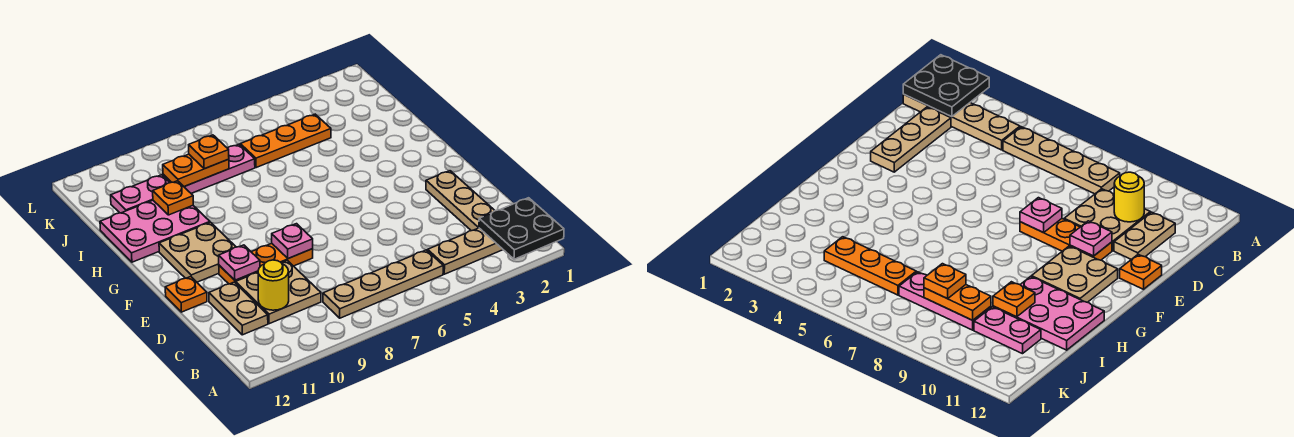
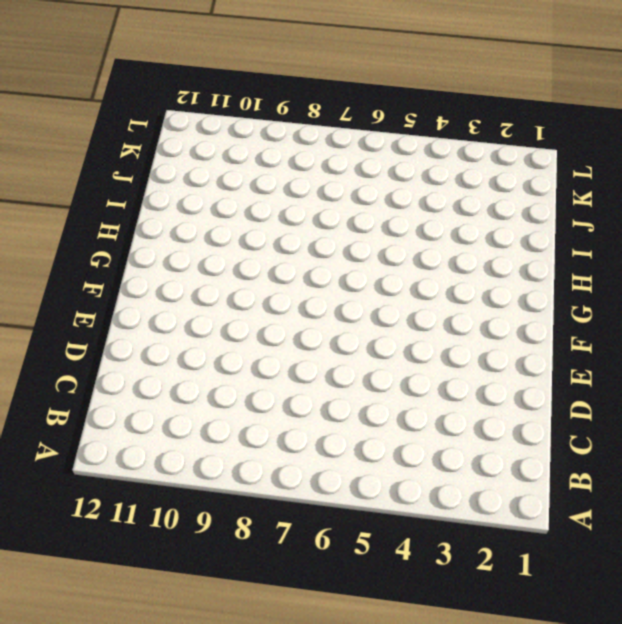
none -> tan plate B1:B4 level 1
none -> tan plate B5:B8 level 1
none -> tan plate C2:E2 level 1

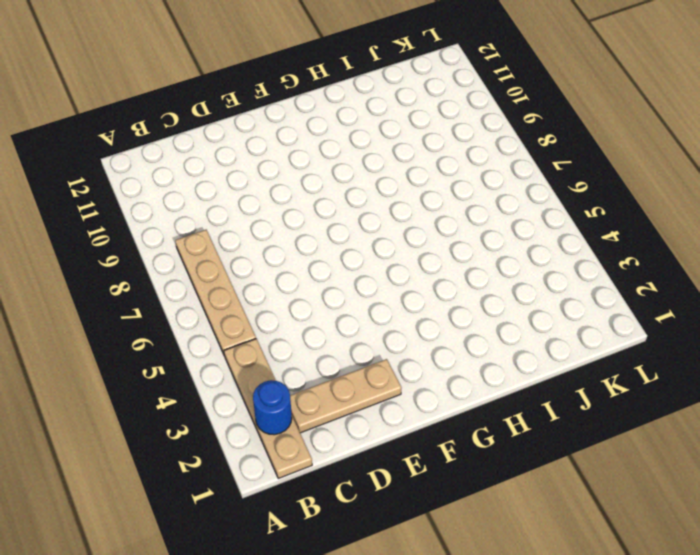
blue round brick B2 level 2 -> black plate A1:B2 level 2
none -> tan plate C9:D10 level 1
none -> tan plate C11:D11 level 1
none -> orange plate E8:E10 level 1

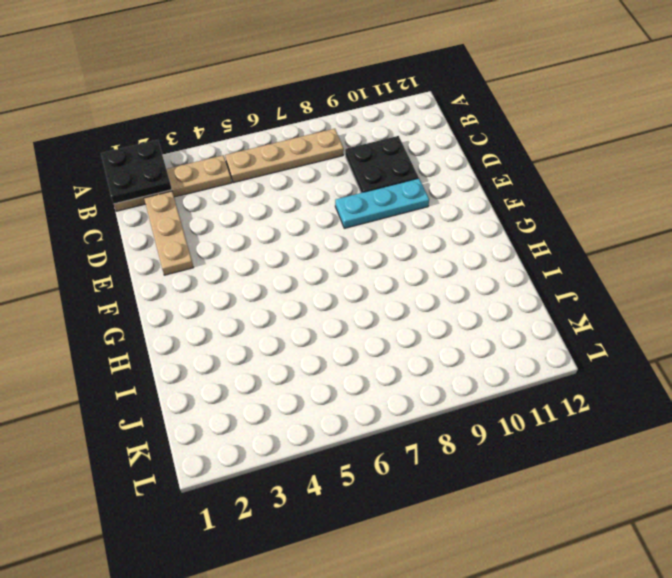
black plate C9:D10 level 1 -> tan plate C9:D10 level 1
cyan plate E8:E10 level 1 -> orange plate E8:E10 level 1
none -> tan plate C11:D11 level 1
none -> orange plate E12 level 1
none -> tan plate F10:G11 level 1

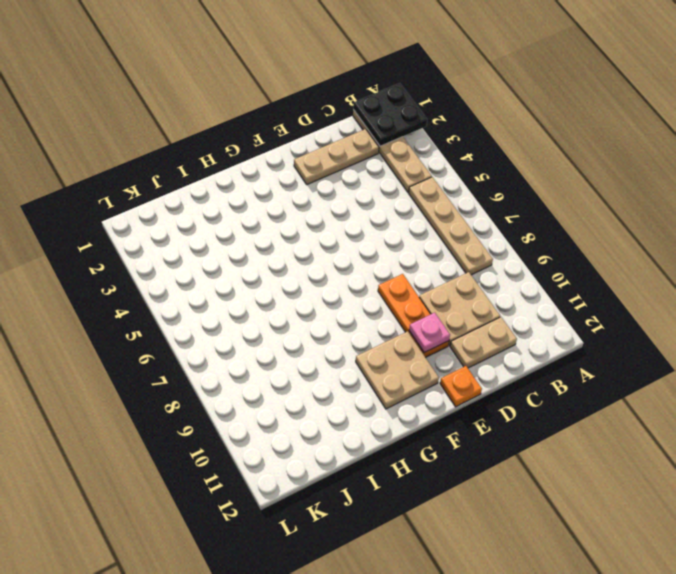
none -> pink plate H10:I12 level 1
none -> orange plate J4:J6 level 1
none -> pink plate J7:J9 level 1

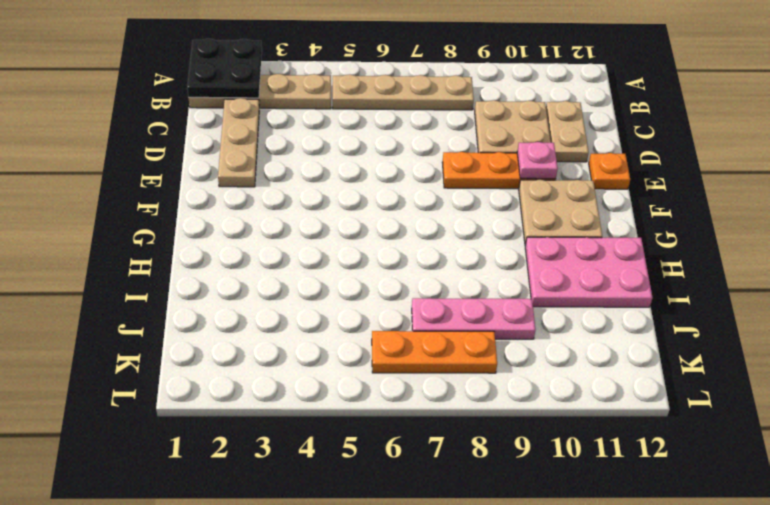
orange plate K6:K8 level 1 -> orange plate J4:J6 level 1
none -> pink plate J10:J11 level 1
none -> yellow round brick C10 level 2
none -> pink plate E8 level 2

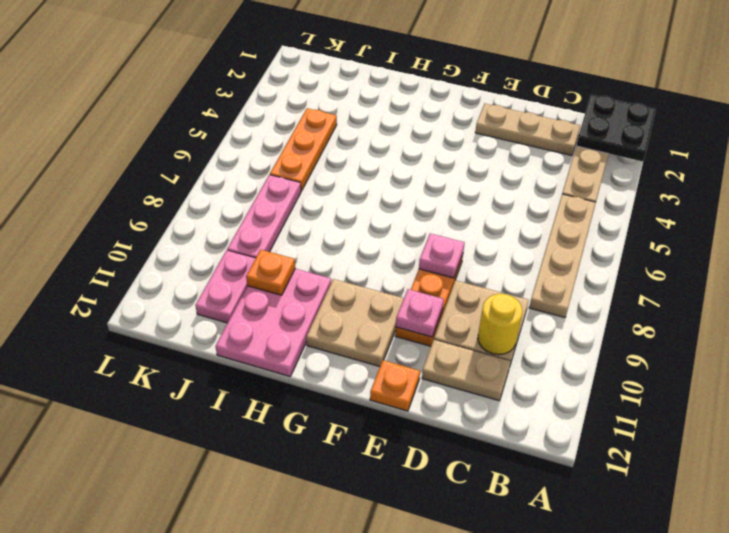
none -> orange plate J8:J9 level 2
none -> orange plate J8 level 3

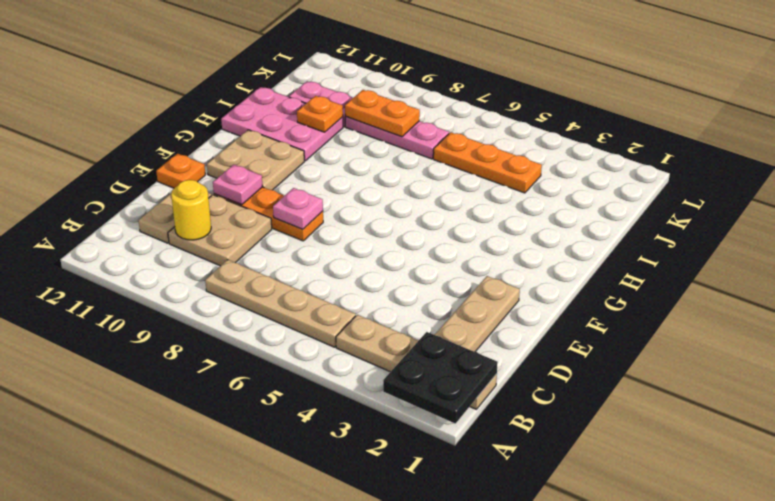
none -> orange plate J8 level 3

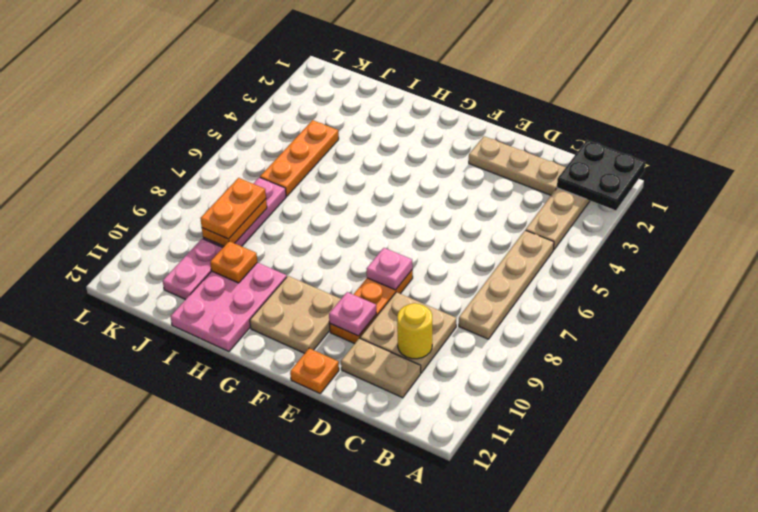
orange plate J8:J9 level 3 -> orange plate J8 level 3

